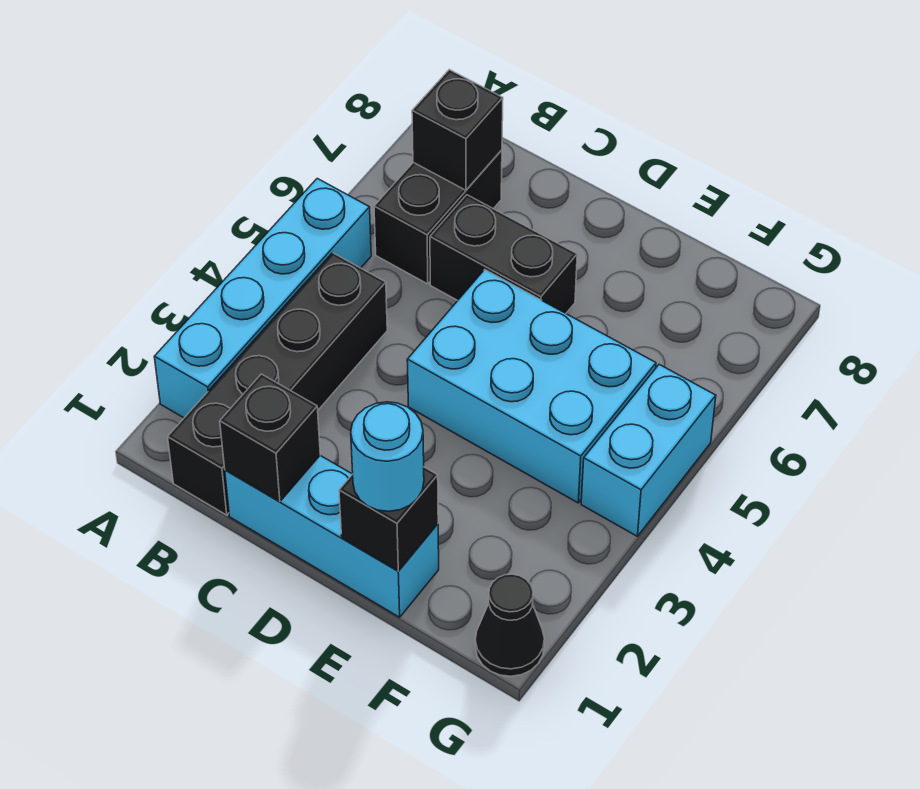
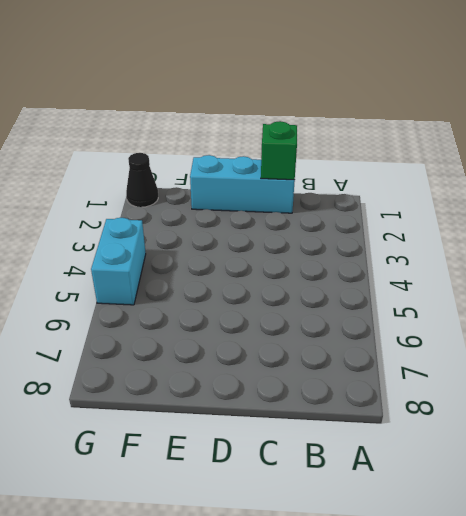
green brick C1 level 2 -> black brick C1 level 2
none -> cyan brick A2:A5 level 1
none -> black brick B1:B4 level 1
none -> black brick B6:B7 level 1

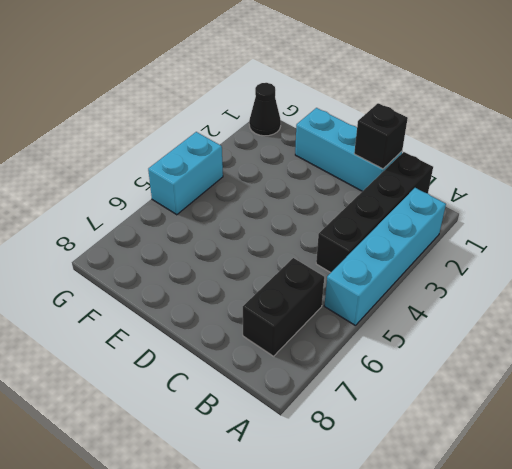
none -> black brick C6:D6 level 1
none -> cyan brick D4:F5 level 1
none -> black brick B7 level 2

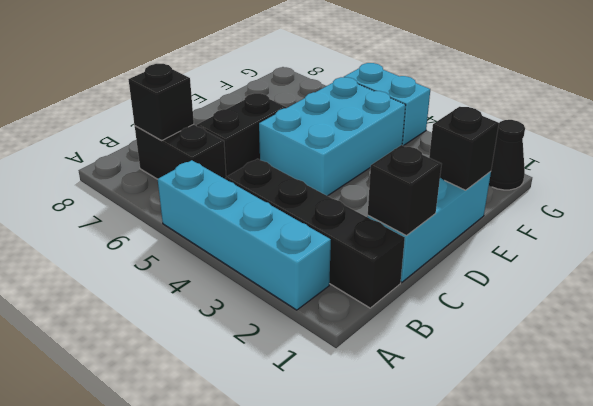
none -> cyan round brick E1 level 3

